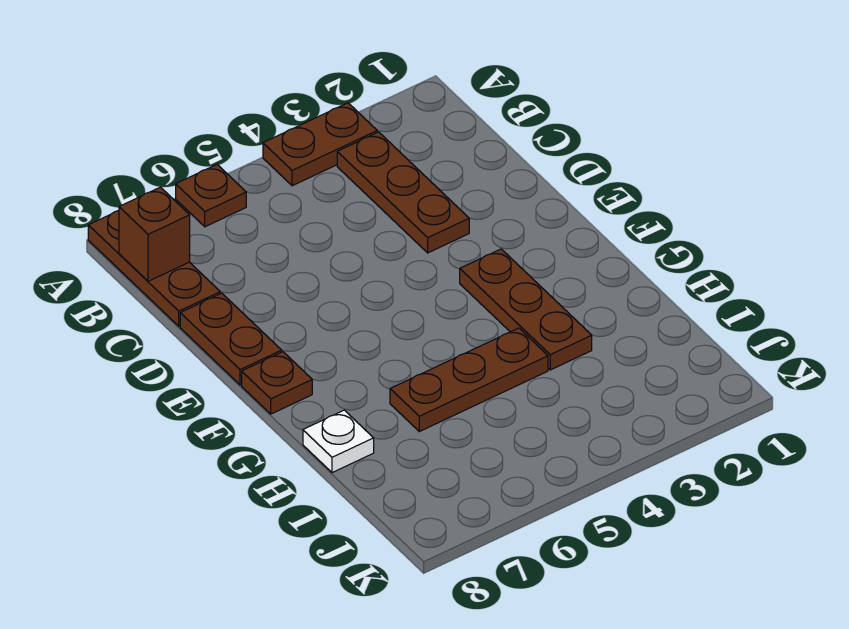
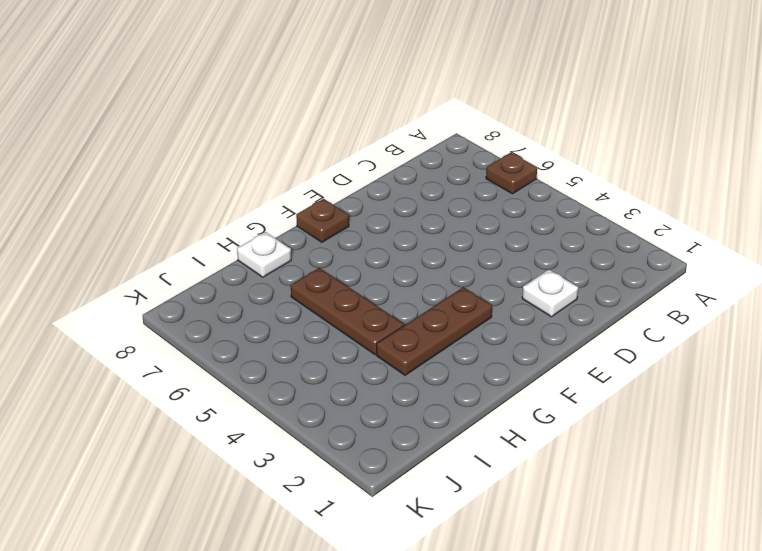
white plate D2 level 1 -> none
none -> brown plate A3:A4 level 1
none -> brown plate A8:C8 level 1

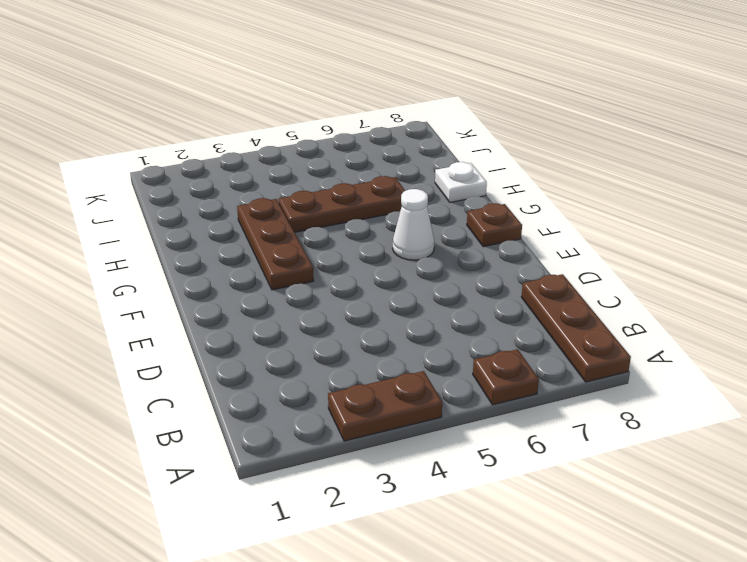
white cone F6 level 1 -> none
none -> brown plate B3:D3 level 1
none -> brown plate D8:E8 level 1

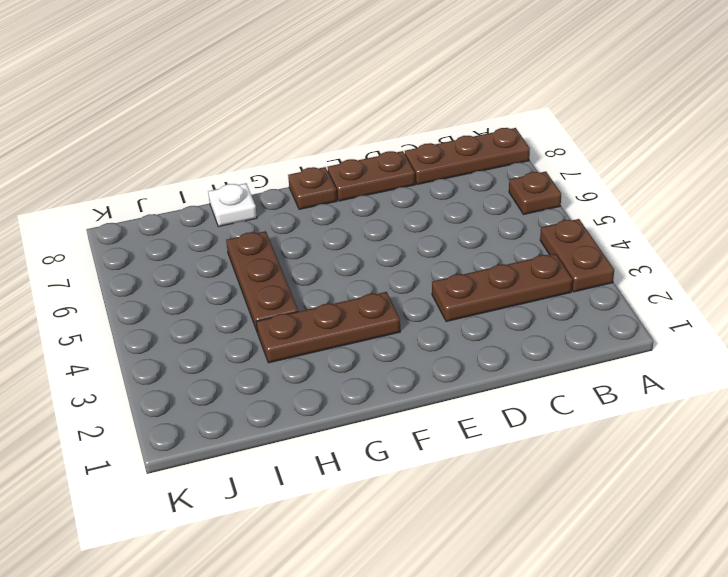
none -> brown brick B8 level 2

